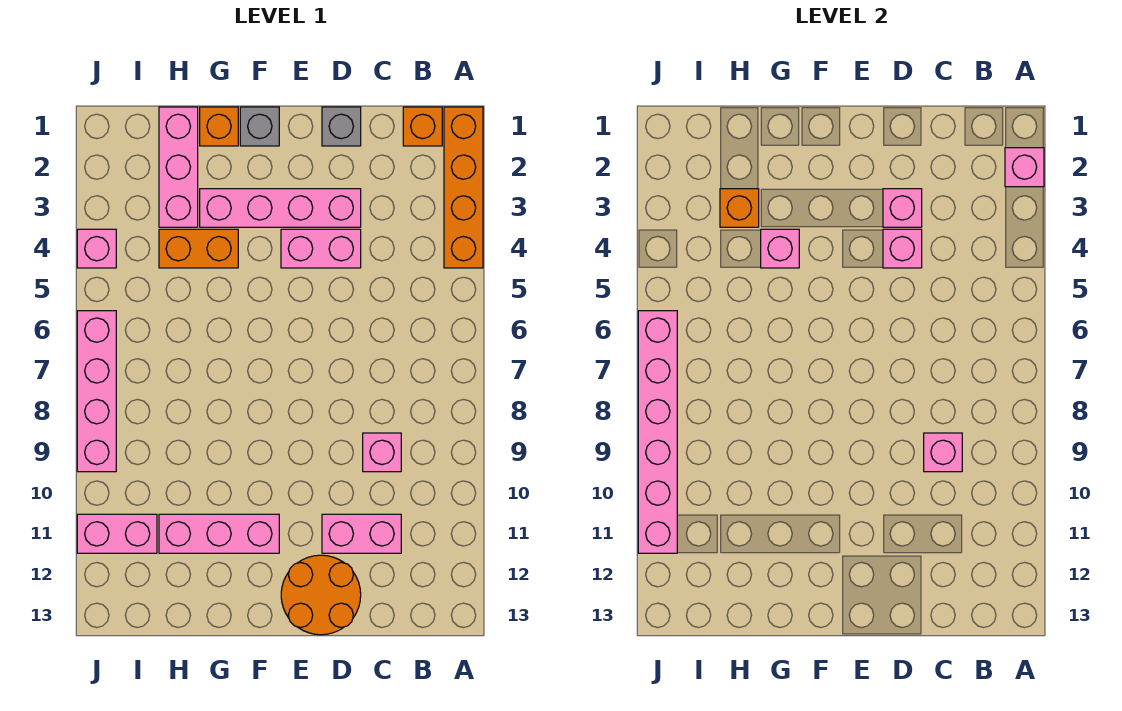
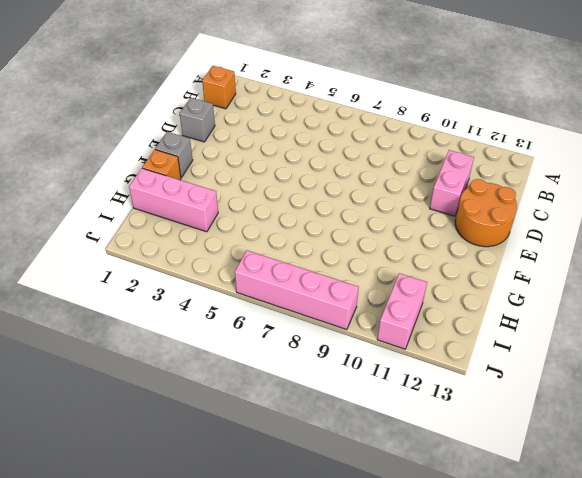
none -> orange brick A1:A4 level 1
none -> pink brick C9 level 1
none -> pink brick D3:G3 level 1

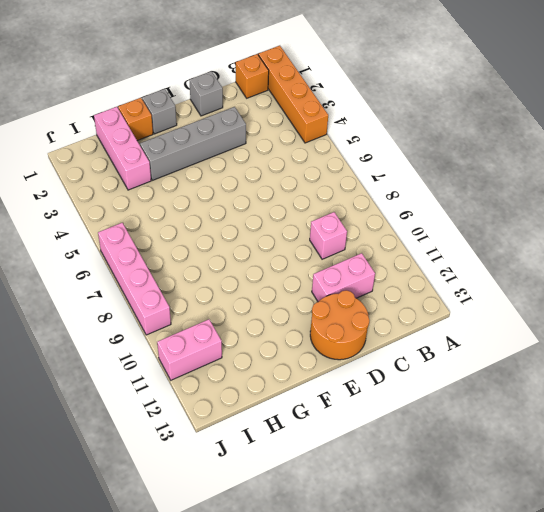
grey brick D3:G3 level 1 -> pink brick D3:G3 level 1
none -> pink brick D4:E4 level 1
none -> pink brick F11:H11 level 1
none -> orange brick G4:H4 level 1

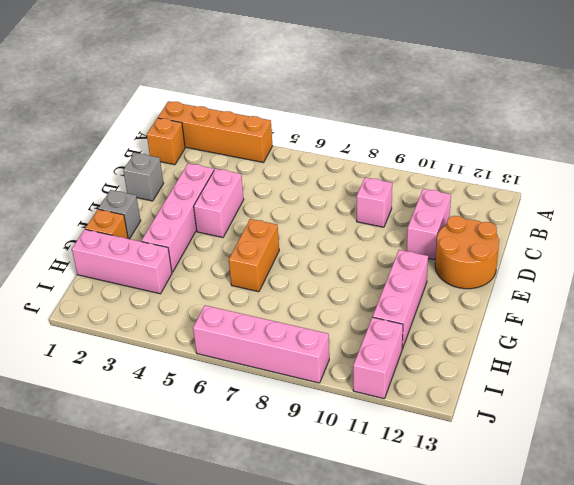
orange brick F6:G6 level 1 -> orange brick G4:H4 level 1
none -> pink brick J4 level 1
none -> pink brick A2 level 2
none -> pink brick C9 level 2

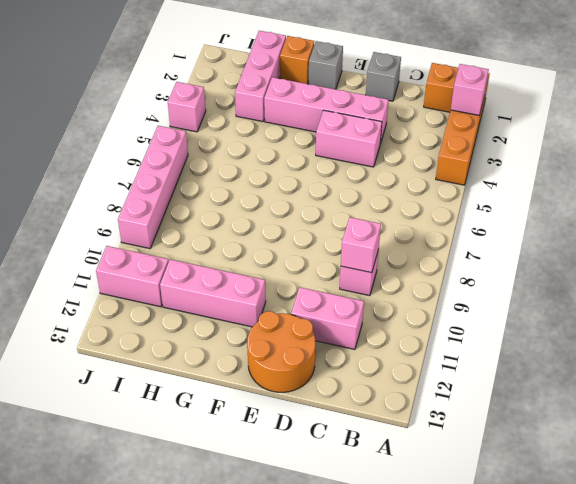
none -> orange brick G4:H4 level 1
none -> pink brick D3 level 2
none -> pink brick D4 level 2

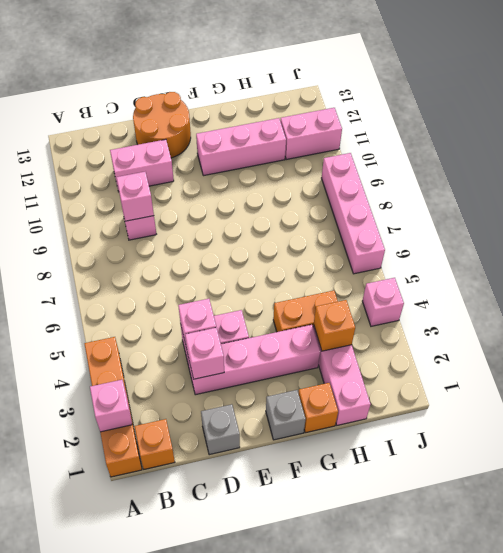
none -> pink brick G4 level 2
none -> pink brick J6:J11 level 2

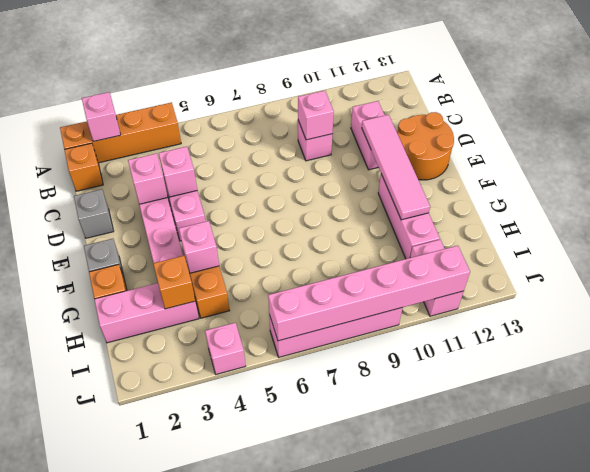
pink tile D11:G11 level 2 -> none

